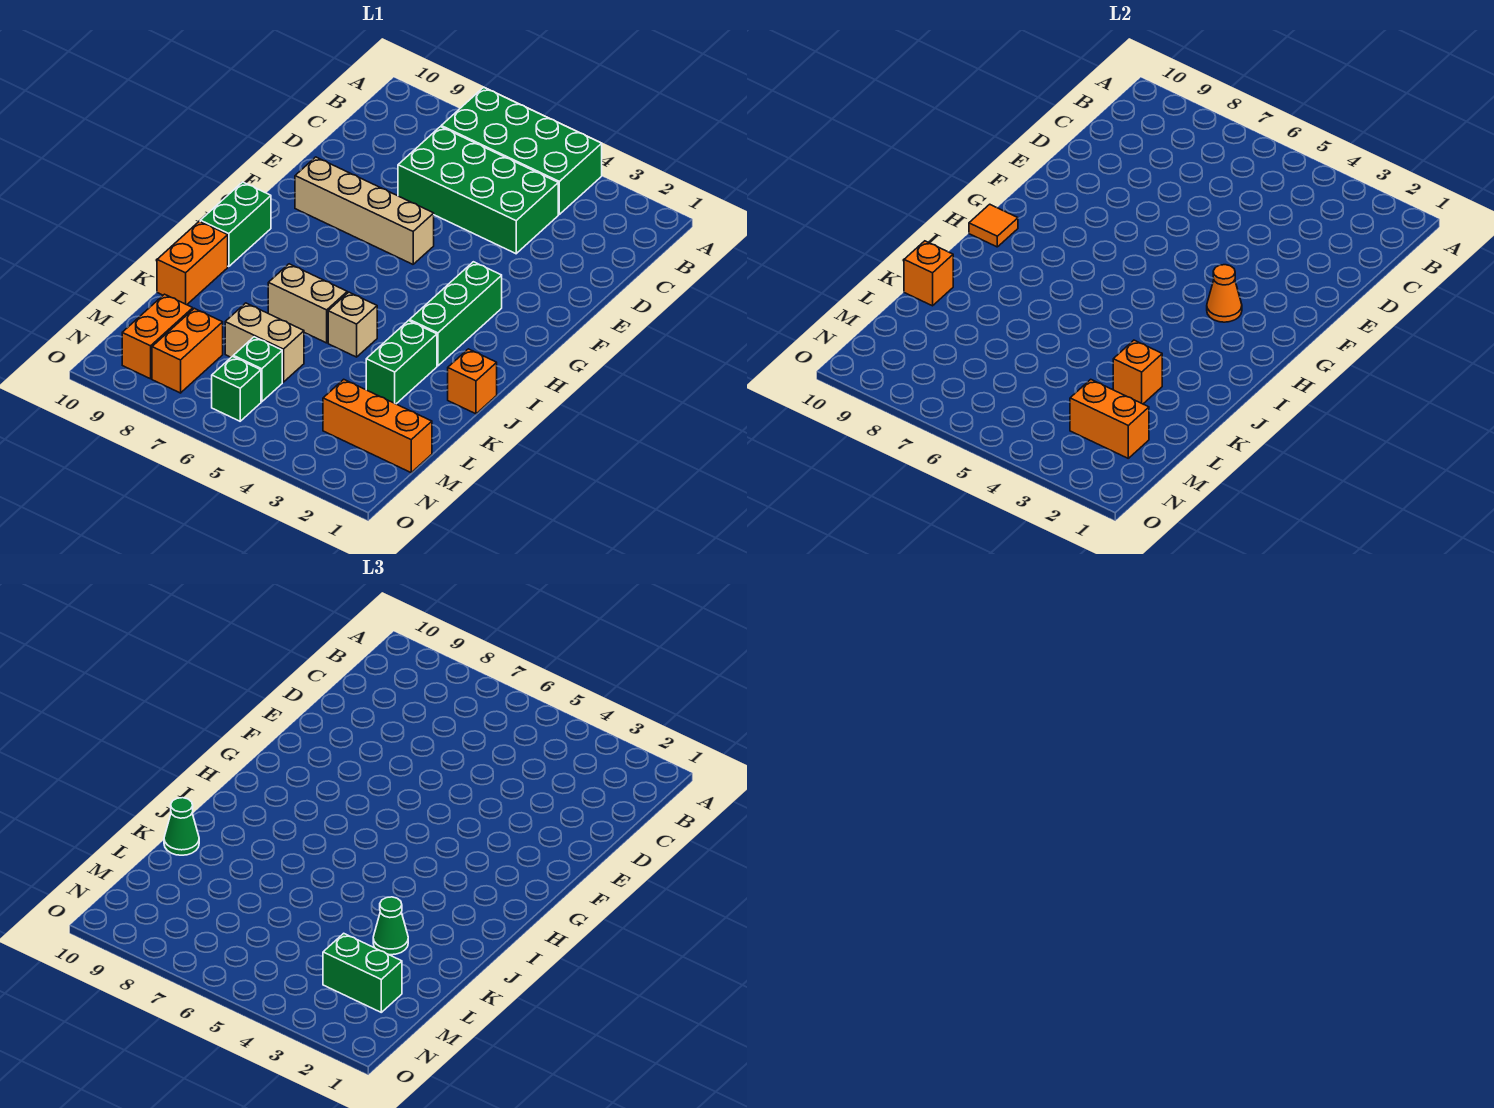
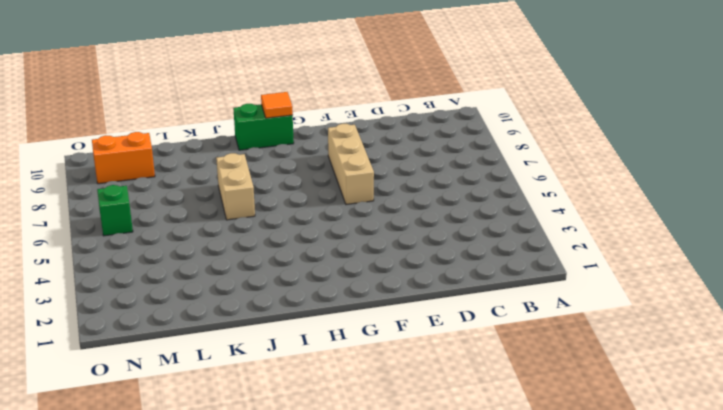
tan brick F6:F8 level 1 -> tan brick F6:F9 level 1
none -> green brick A4:B7 level 1
none -> green brick C4:D7 level 1
none -> green brick G3:I3 level 1

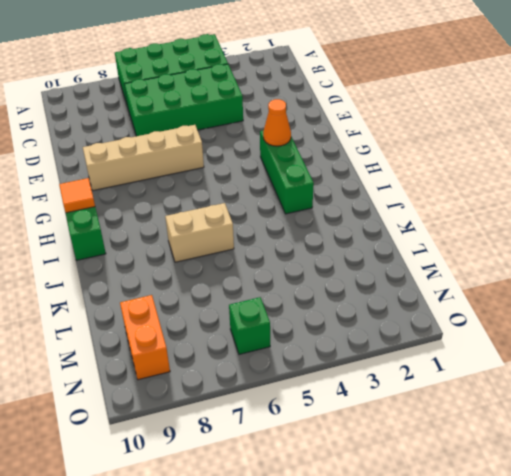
none -> orange brick J1 level 1
none -> green brick J3:K3 level 1
none -> tan brick J5 level 1

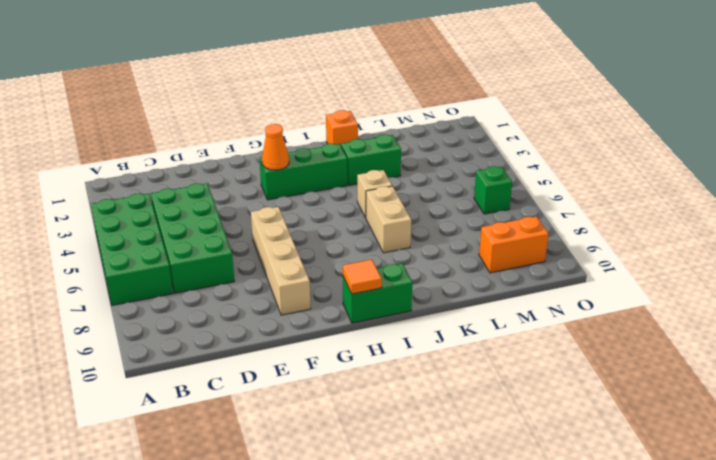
none -> orange brick J10:K10 level 1
none -> tan brick L6:L7 level 1
none -> orange brick M1:M3 level 1

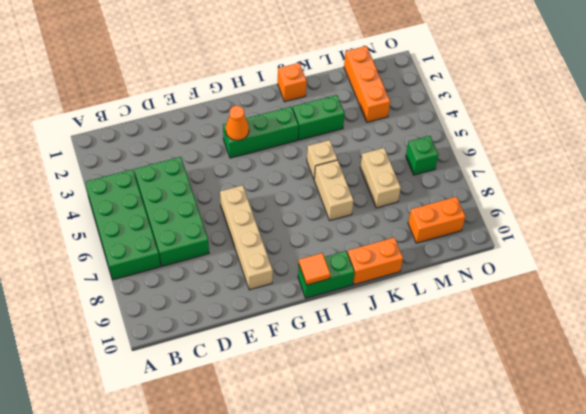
none -> green brick M6 level 1
none -> orange brick M8:N8 level 1
none -> orange brick K3 level 2

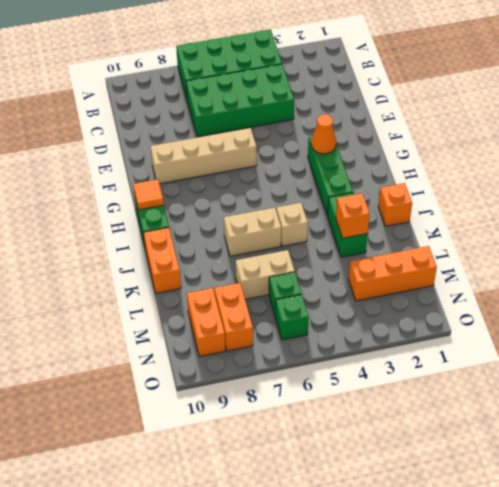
none -> orange brick K10 level 2
none -> orange brick M2:M3 level 2
none -> green cone K3 level 3

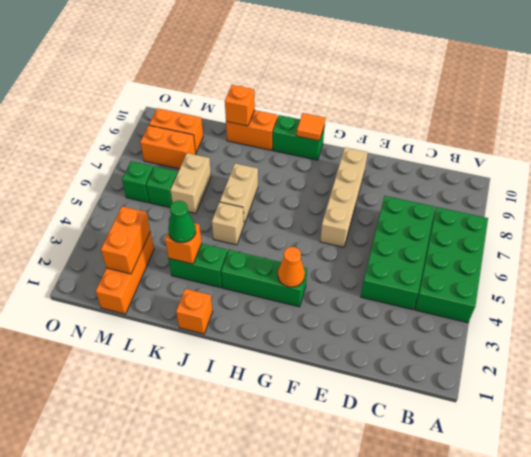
none -> green cone K10 level 3
none -> green brick M2:M3 level 3

